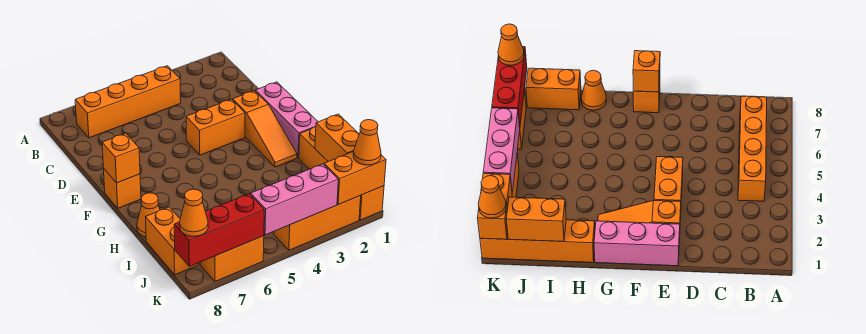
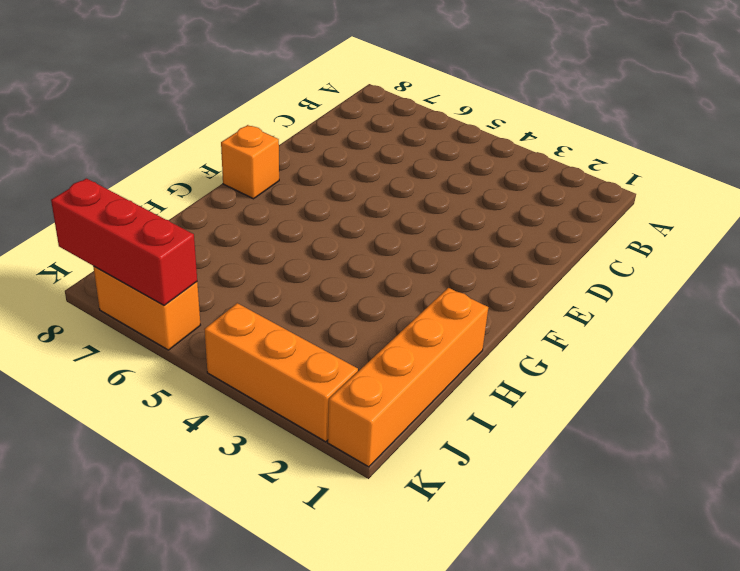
none -> orange brick B4:B7 level 1
none -> pink brick E1:G1 level 1
none -> orange slope E2:G2 level 1 top E

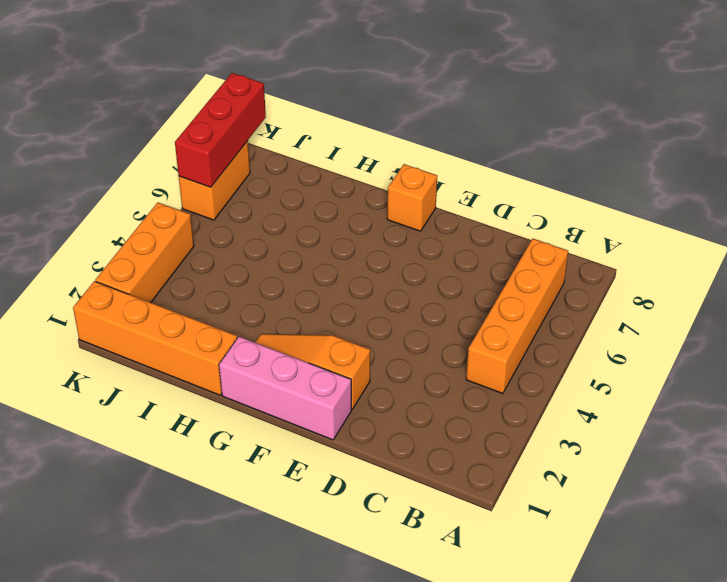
none -> orange brick E3:E4 level 1
none -> orange cone H8 level 1
none -> orange brick I8:J8 level 1

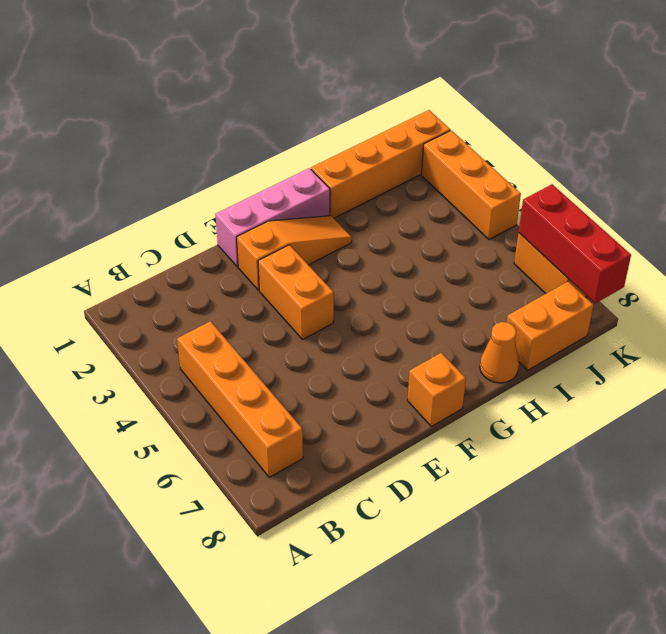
none -> orange brick F8 level 2
none -> orange brick I1:J1 level 2
none -> orange brick K1:K2 level 2

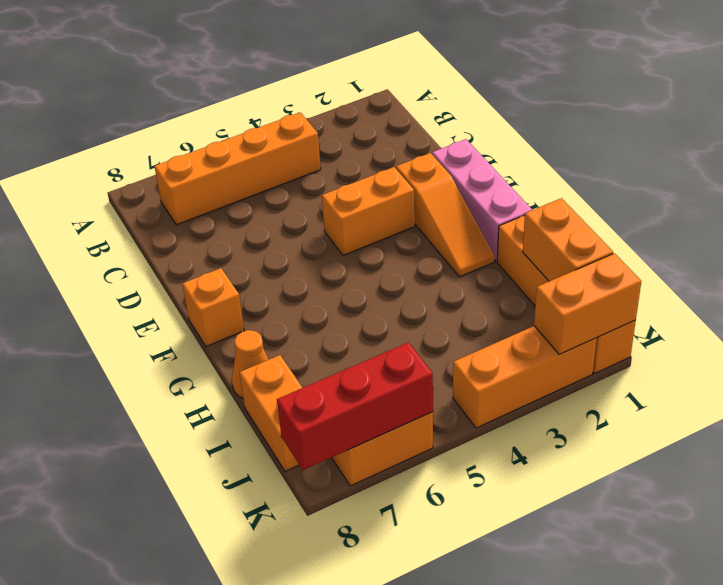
none -> orange brick F8 level 2
none -> pink brick K3:K5 level 2
none -> orange cone K1 level 3

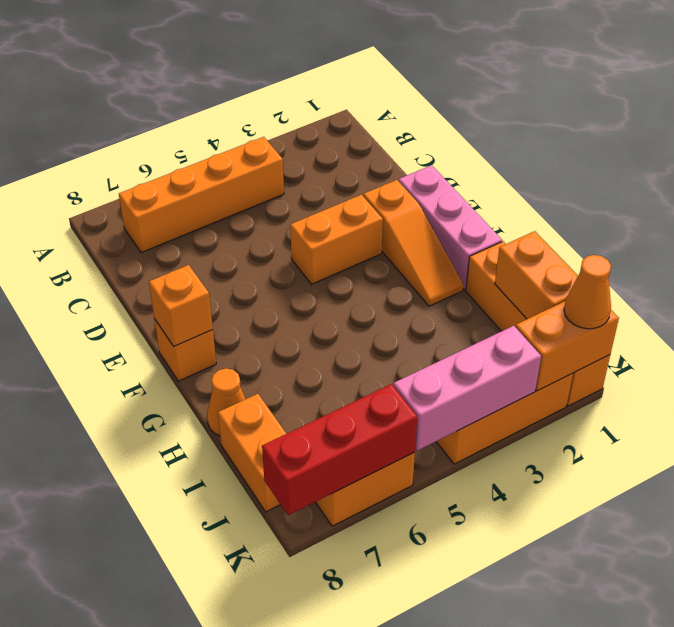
none -> orange cone K8 level 3

